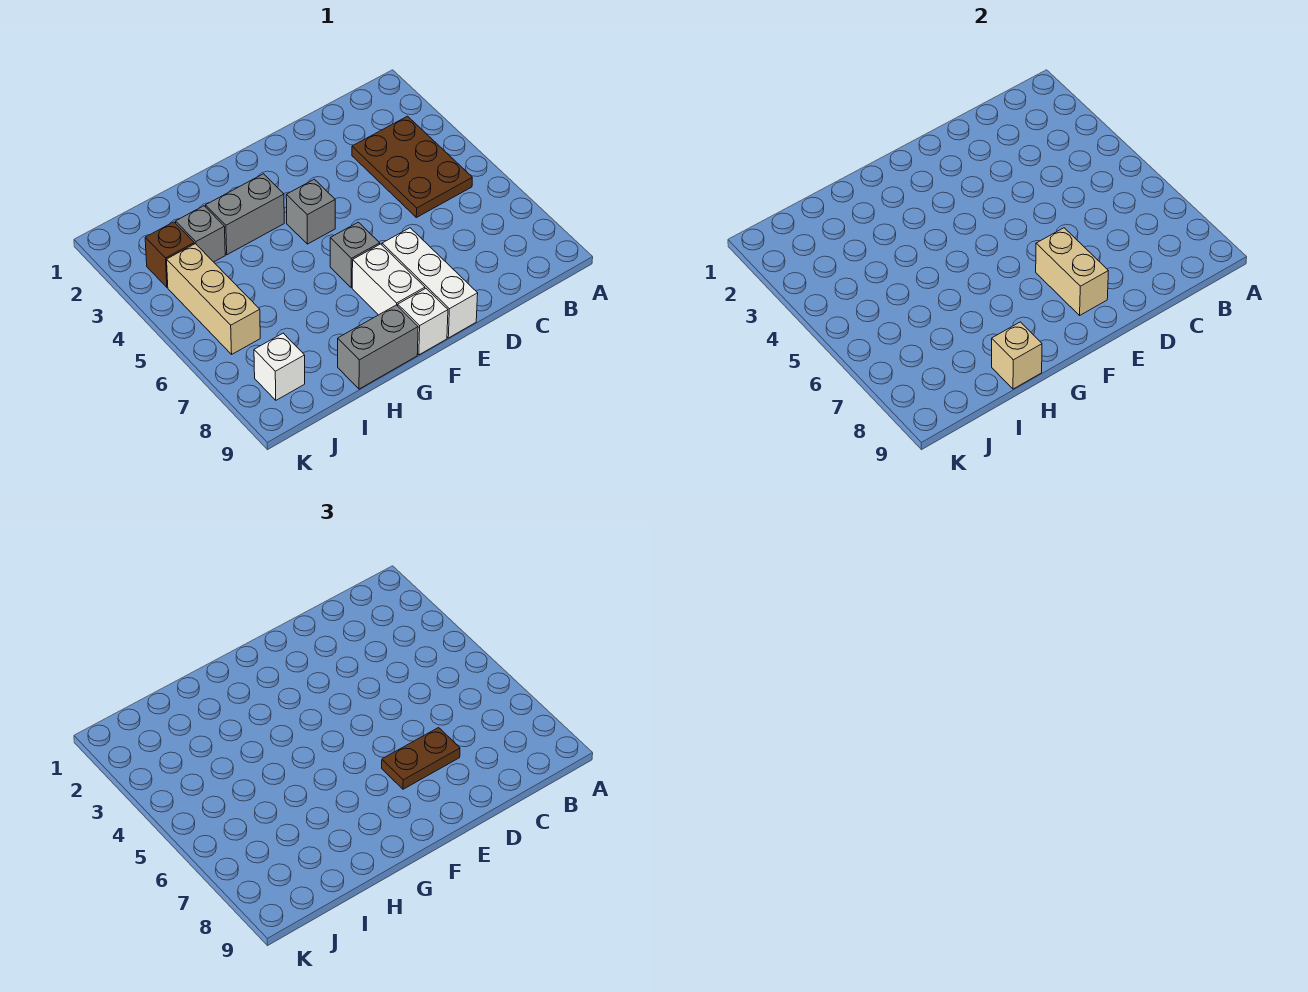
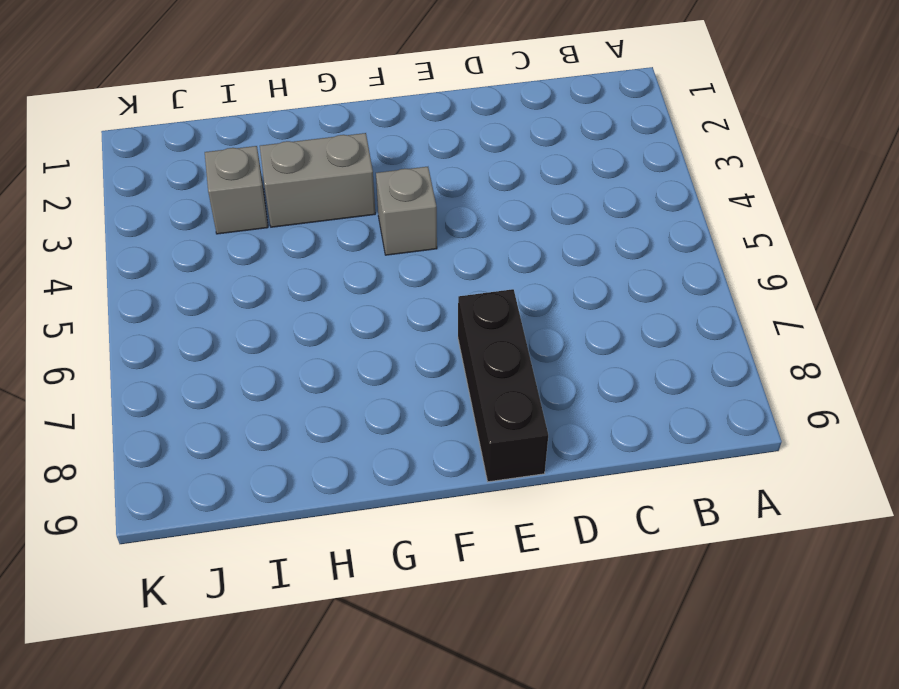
black brick E7:E9 level 1 -> white brick E7:E9 level 1
none -> brown plate B3:C5 level 1
none -> grey brick F6 level 1
none -> white brick F7:F8 level 1

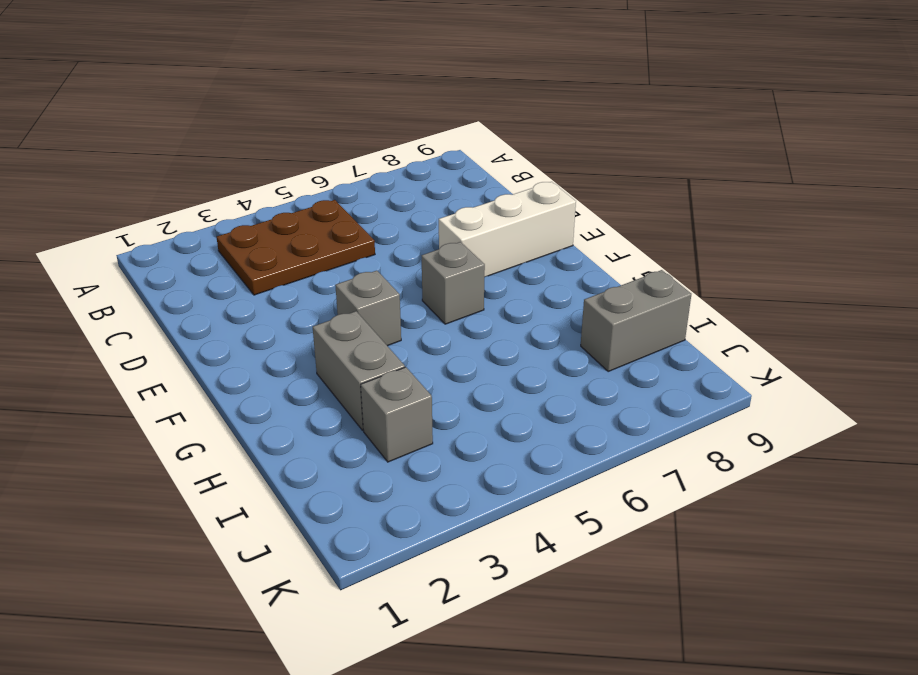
grey brick I8:I9 level 1 -> grey brick G9:H9 level 1
none -> white brick F7:F8 level 1
none -> white brick F9 level 1
none -> brown brick J3 level 1

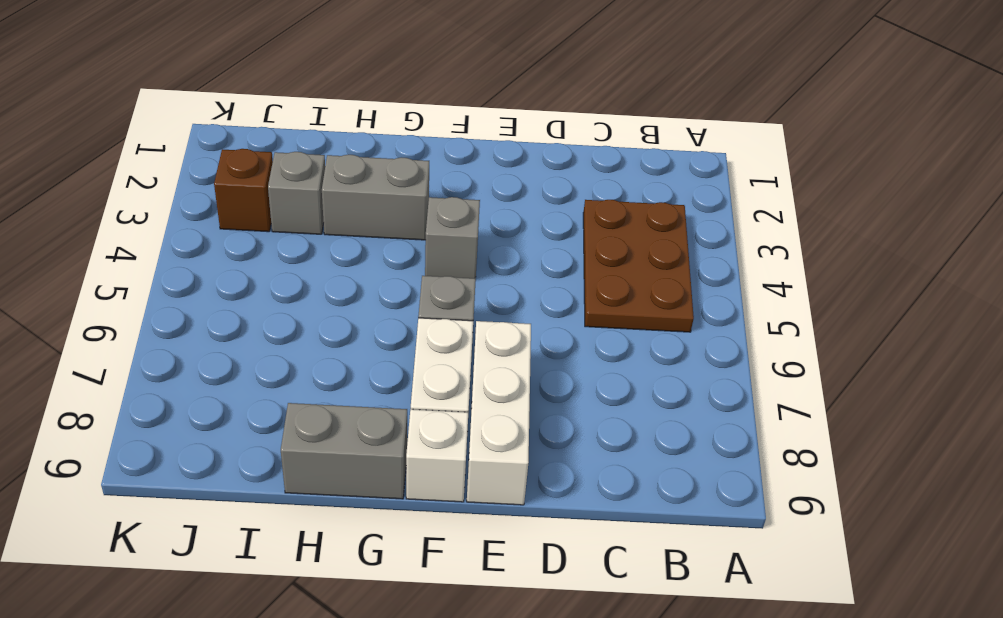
none -> tan brick J4:J6 level 1
none -> white brick J8 level 1
none -> tan brick E7:E8 level 2

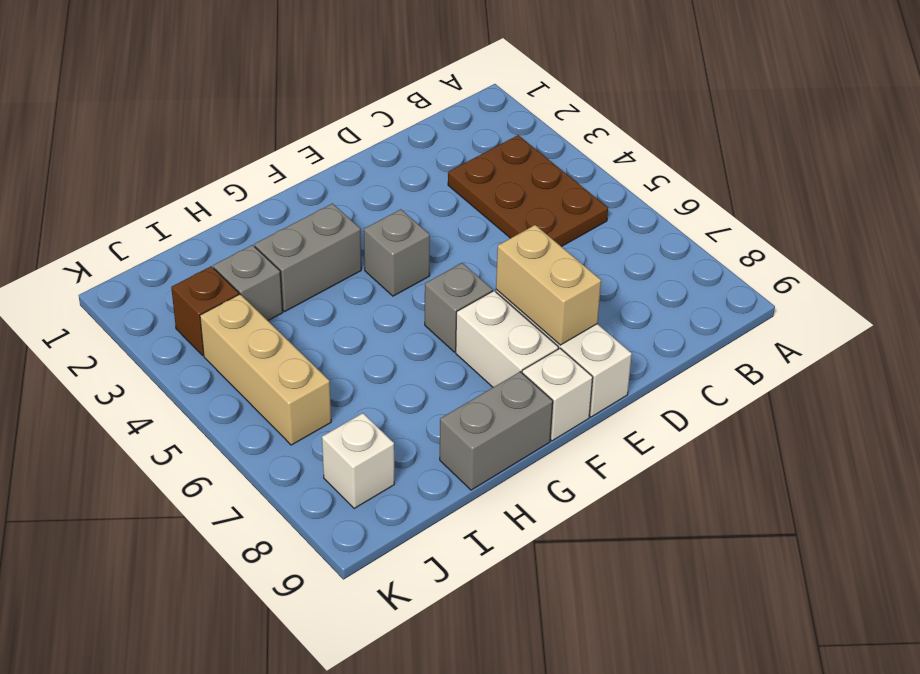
none -> tan brick H9 level 2
none -> brown plate D7:E7 level 3

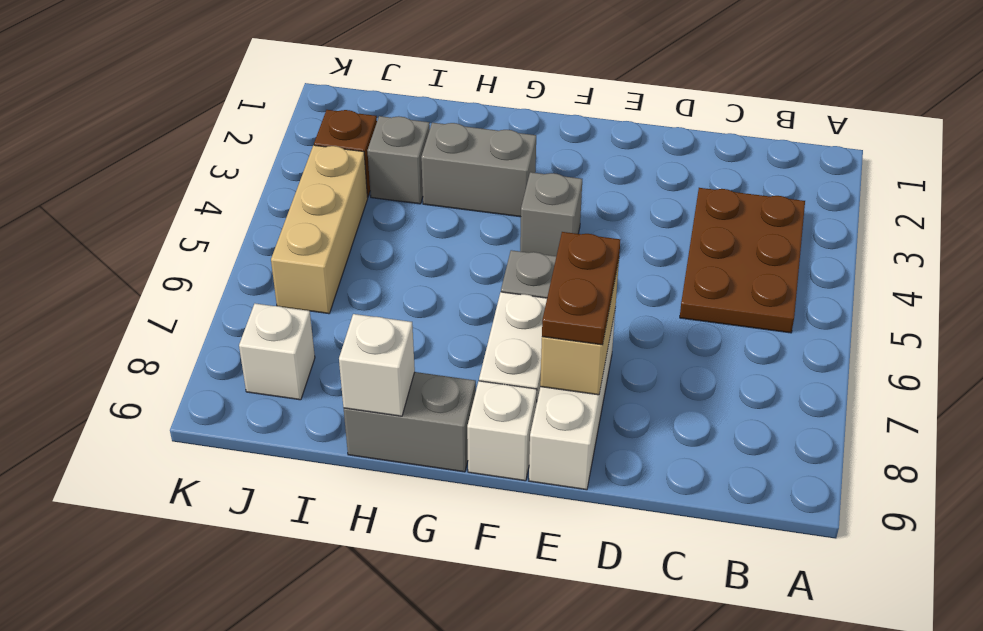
brown plate E7:E8 level 3 -> brown plate D7:E7 level 3
white brick H9 level 2 -> tan brick H9 level 2

